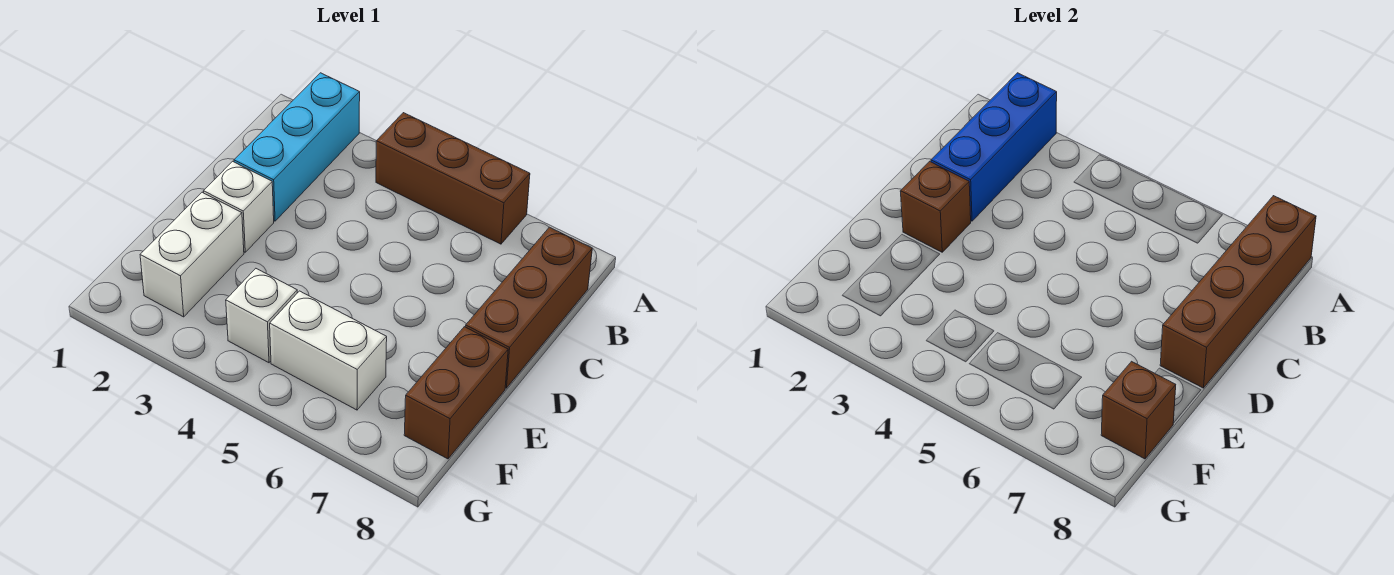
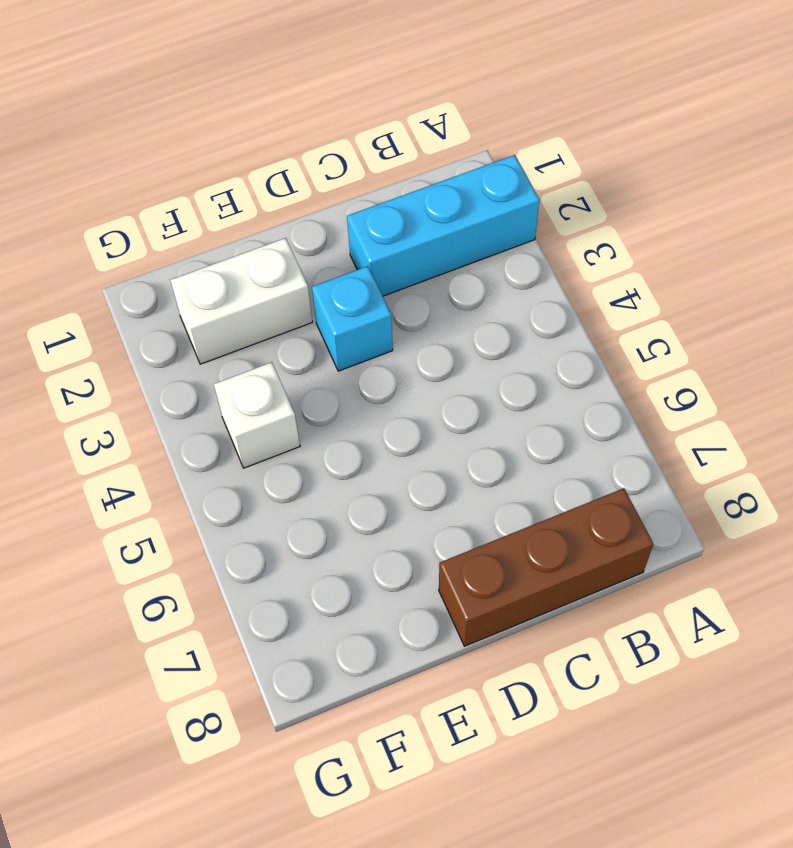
cyan brick D3 level 1 -> none
none -> brown brick A4:A6 level 1
none -> white brick D2 level 1
none -> brown brick E8:F8 level 1

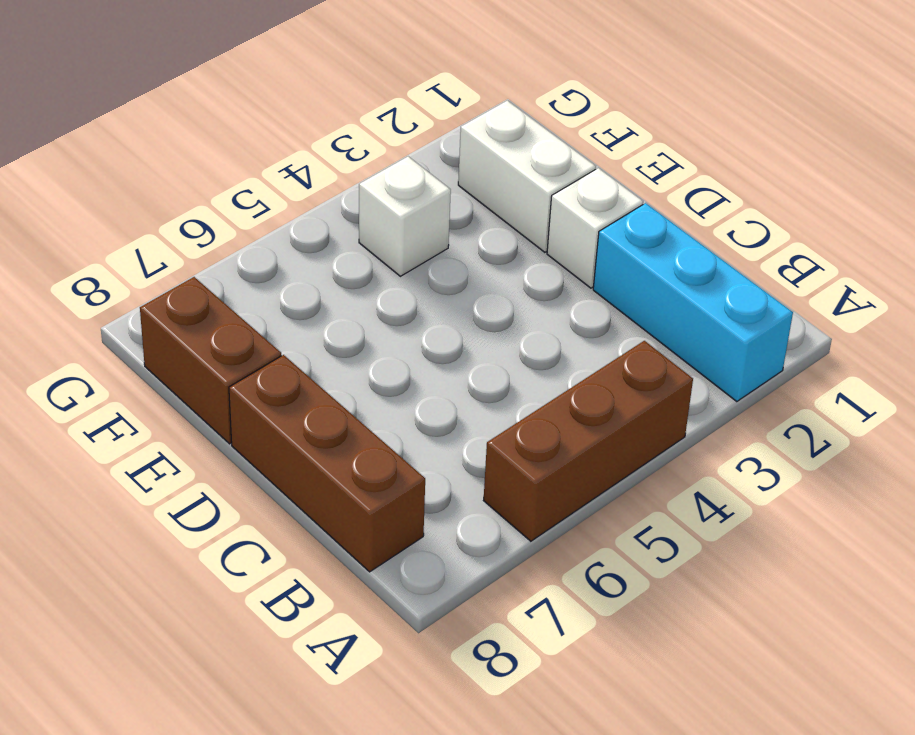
none -> white brick F5:F6 level 1
none -> blue brick A2:C2 level 2
none -> brown brick A8:D8 level 2

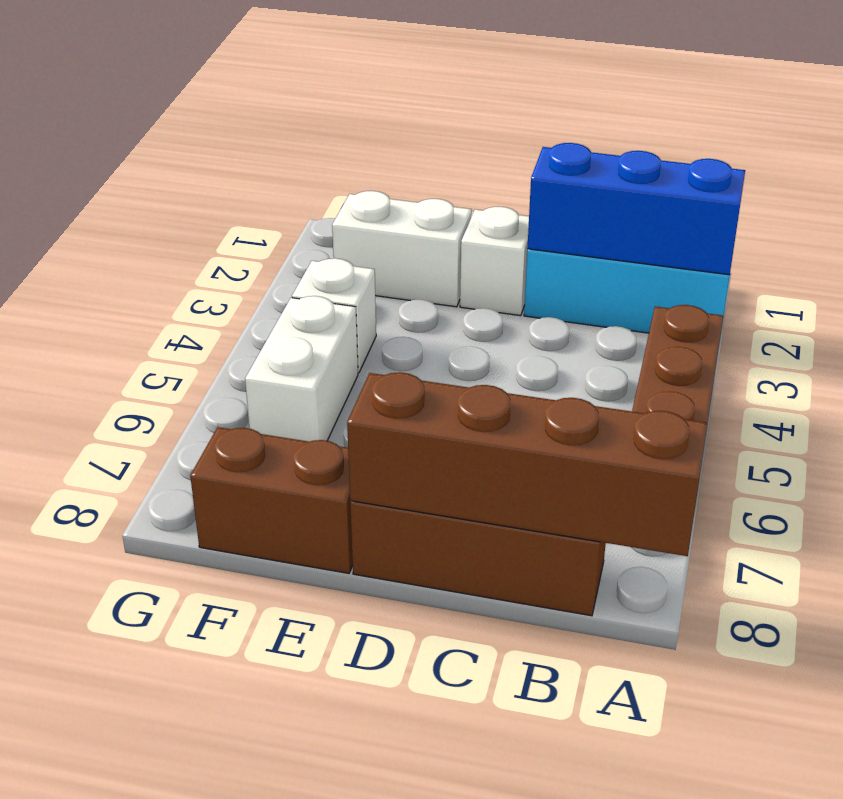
none -> brown brick D2 level 2
none -> brown brick F8 level 2

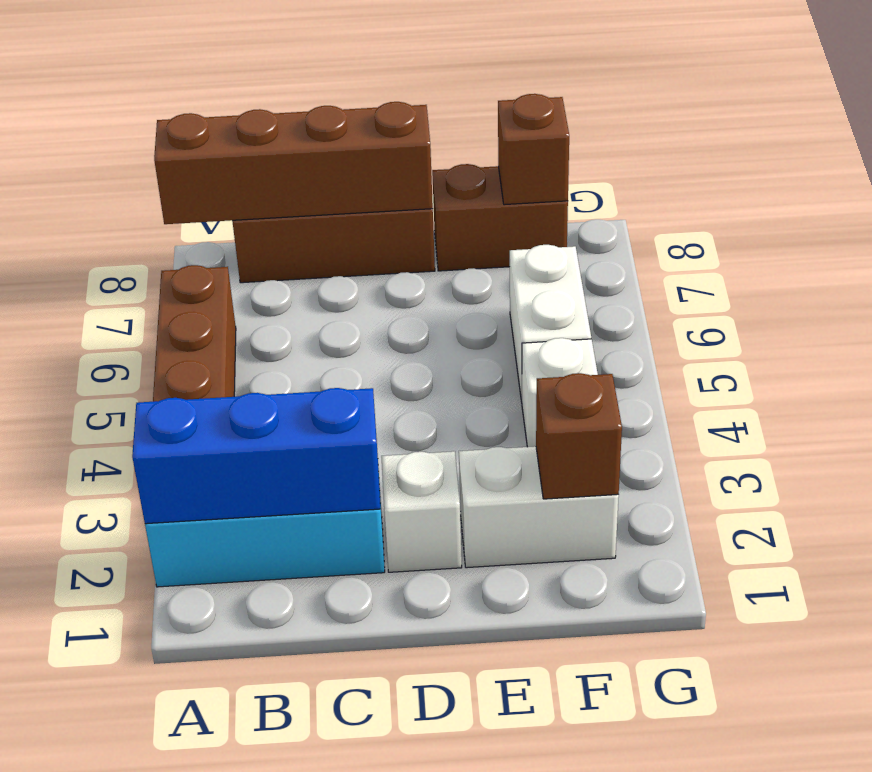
brown brick F2 level 2 -> brown brick D2 level 2

